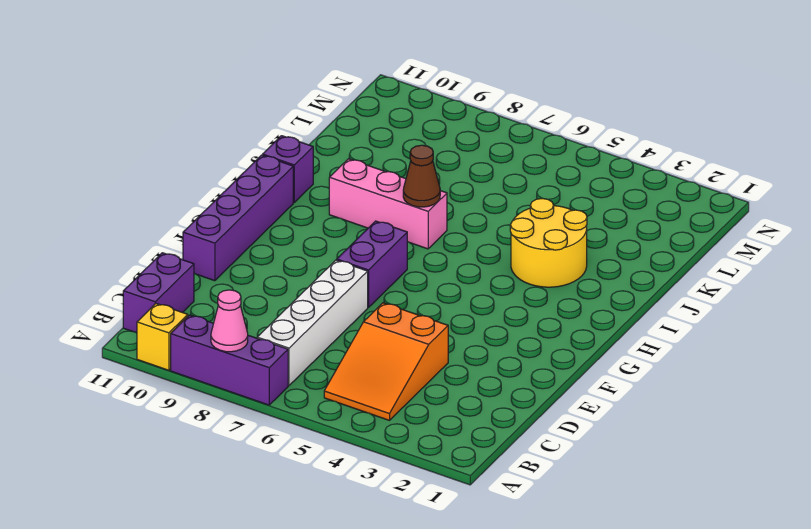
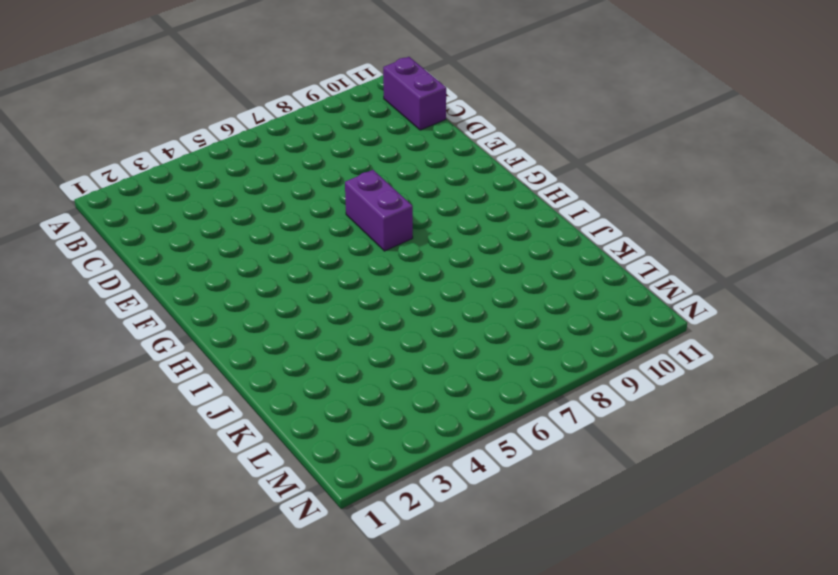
none -> purple brick A7:A9 level 1
none -> yellow brick A10 level 1
none -> orange slope B4:D5 level 1 top D

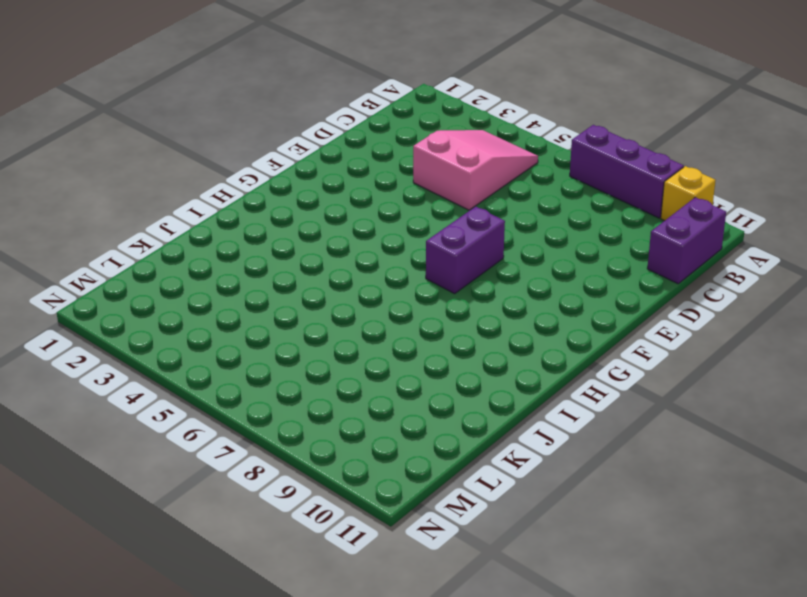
pink slope B4:D5 level 1 top D -> orange slope B4:D5 level 1 top D
none -> white brick B7:E7 level 1
none -> purple brick E11:H11 level 1
none -> yellow round brick I3:J4 level 1

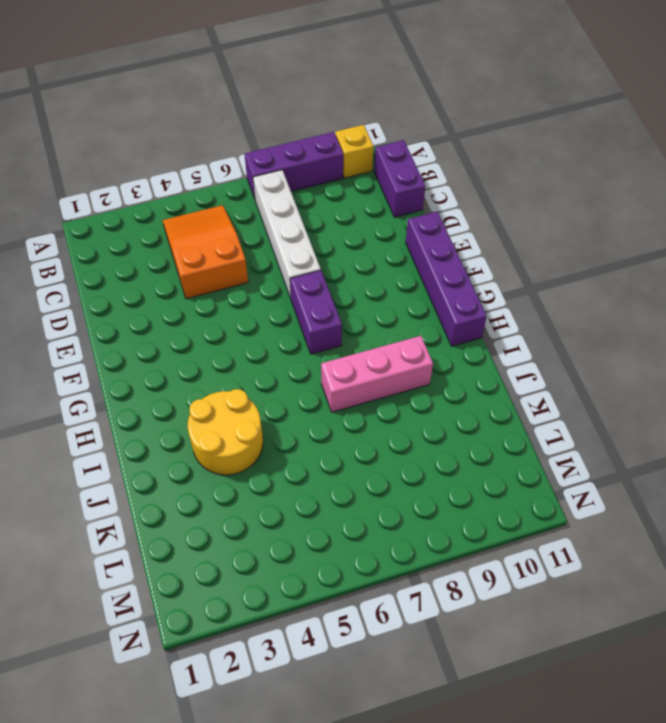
none -> purple brick I11 level 1
none -> pink cone A8 level 2
none -> brown cone I7 level 2

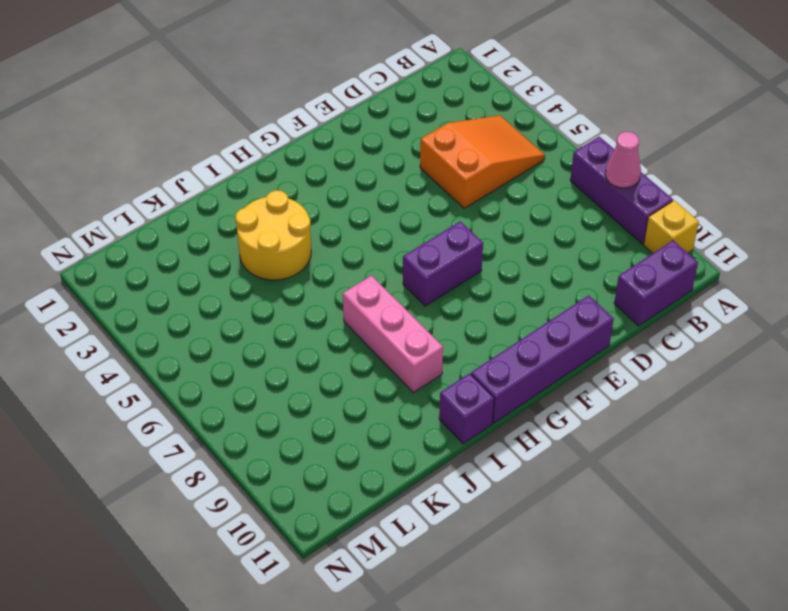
none -> white brick B7:E7 level 1
none -> brown cone I7 level 2

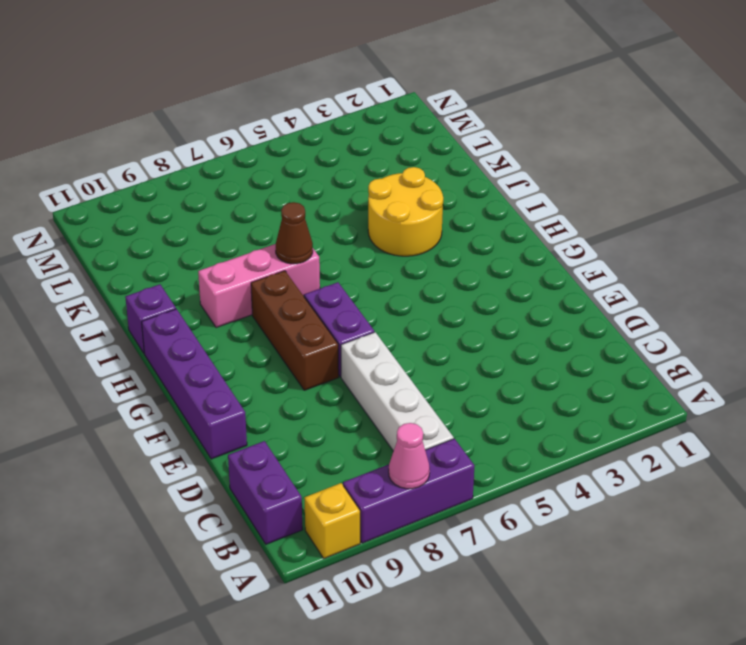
brown brick F8:H8 level 1 -> none
none -> orange slope B4:D5 level 1 top D

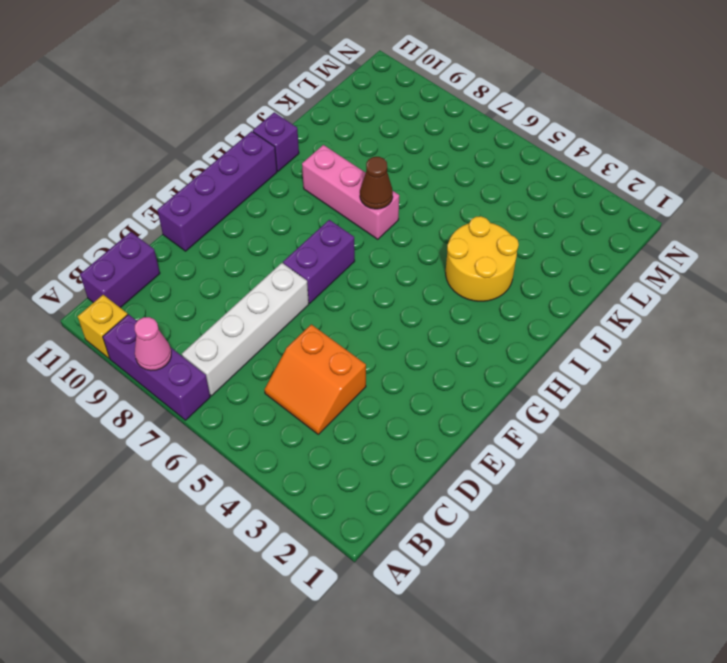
orange slope C4:D5 level 1 top D -> orange slope B4:D5 level 1 top D

